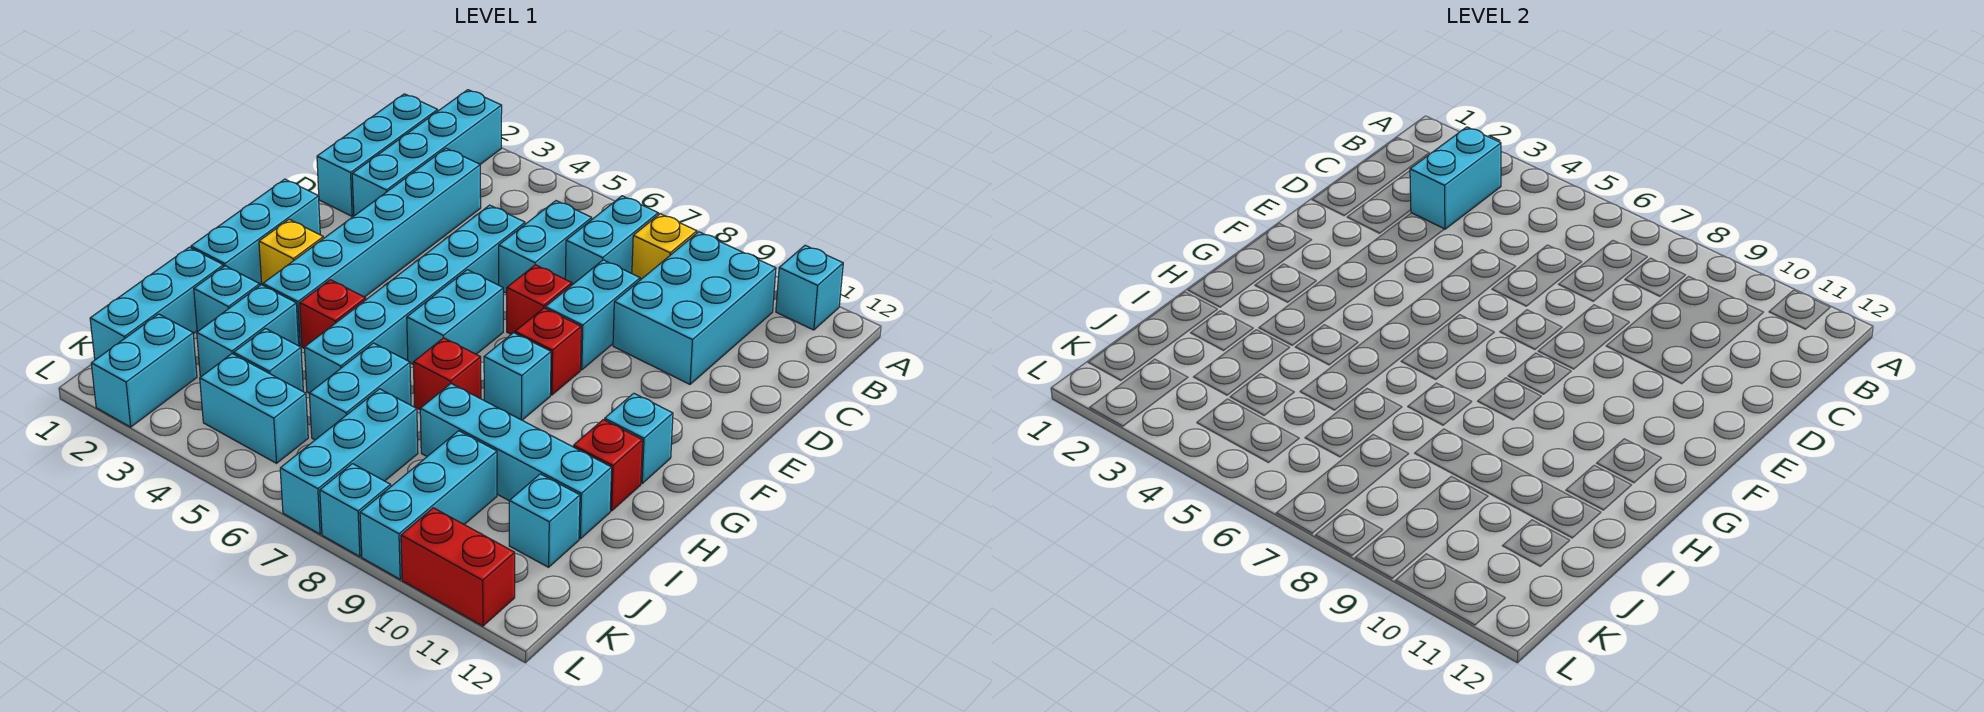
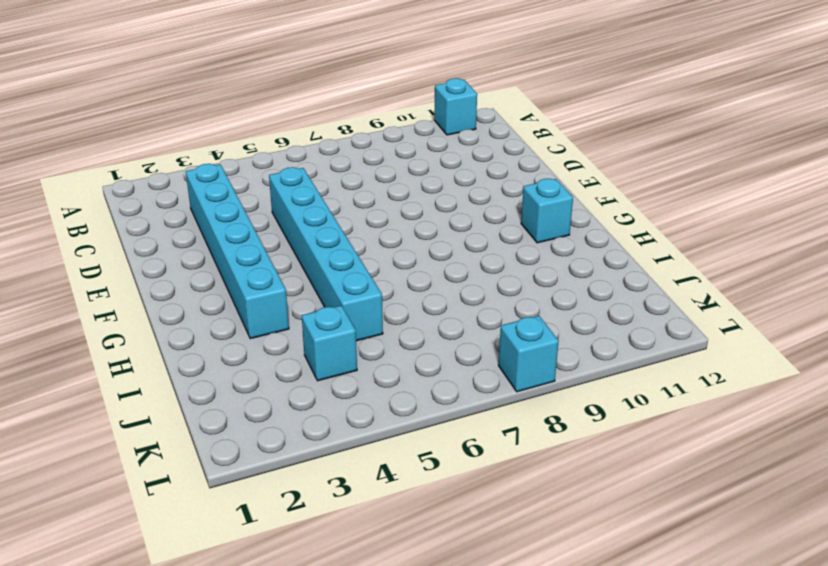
none -> cyan brick A2:D2 level 1
none -> cyan brick B1:D1 level 1
none -> cyan brick B7:C7 level 1
none -> yellow brick B8 level 1

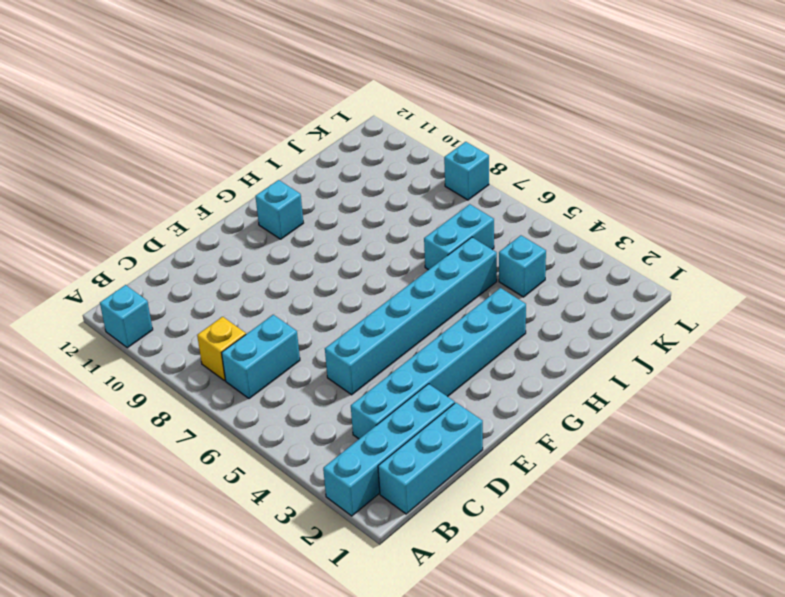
none -> cyan brick B9:D10 level 1
none -> cyan brick C6:D6 level 1
none -> cyan brick D8:E8 level 1
none -> red brick E7 level 1

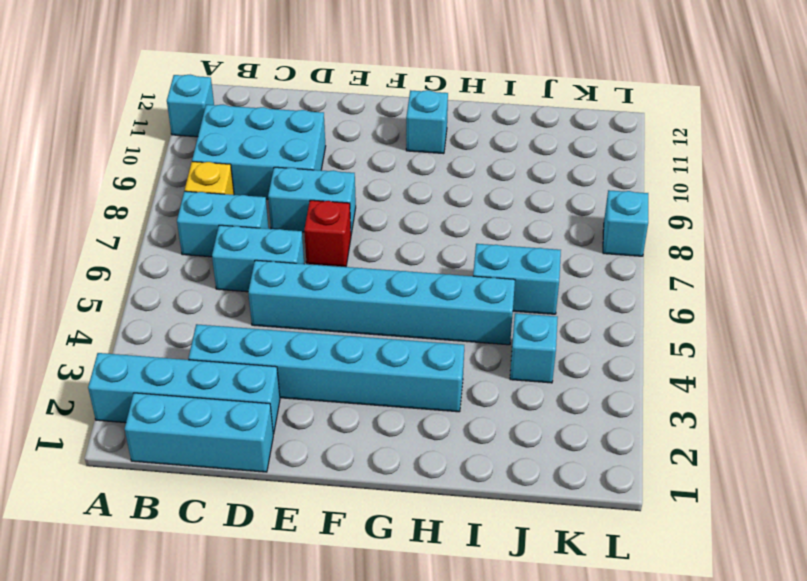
none -> cyan brick F1:H1 level 1
none -> cyan brick F6:G6 level 1
none -> red brick F8 level 1
none -> yellow brick G2 level 1

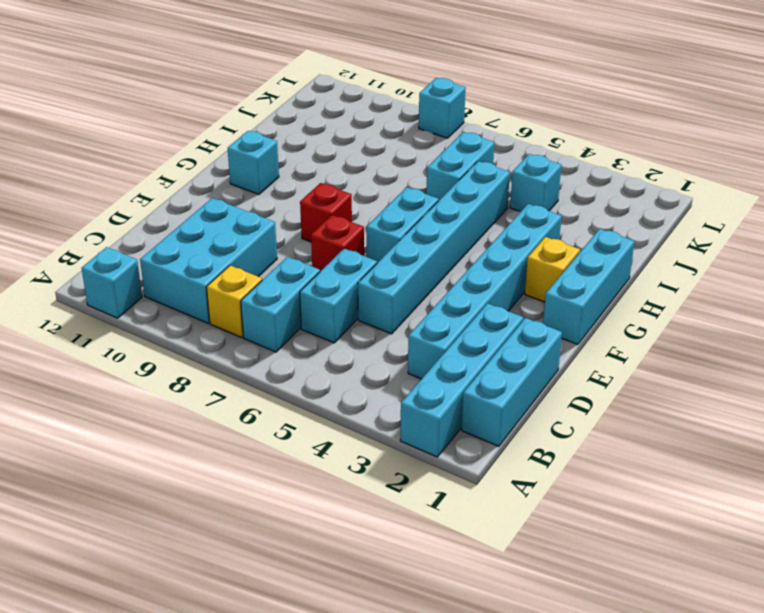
none -> cyan brick D8:E8 level 1
none -> cyan brick G8 level 1
none -> red brick H4 level 1
none -> red brick H7 level 1

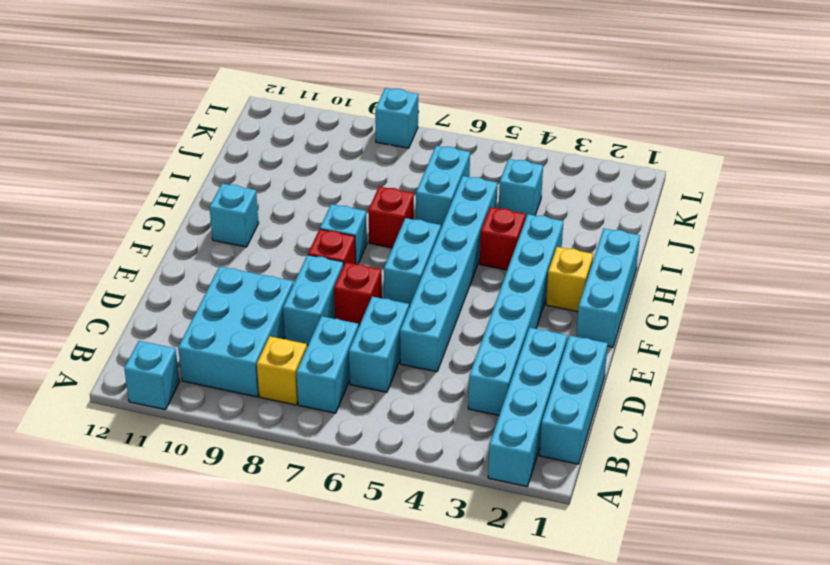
none -> red brick H11 level 1
none -> cyan brick I1:K1 level 1
none -> cyan brick I2 level 1
none -> cyan brick I3:J3 level 1

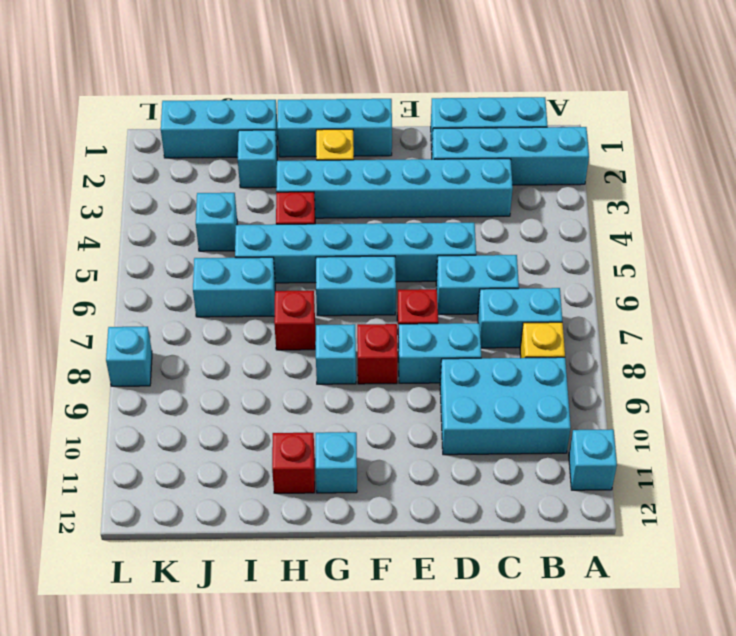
none -> cyan brick I3:J3 level 1
none -> cyan brick I8:I11 level 1
none -> cyan brick J7:L7 level 1
none -> cyan brick J9:L9 level 1

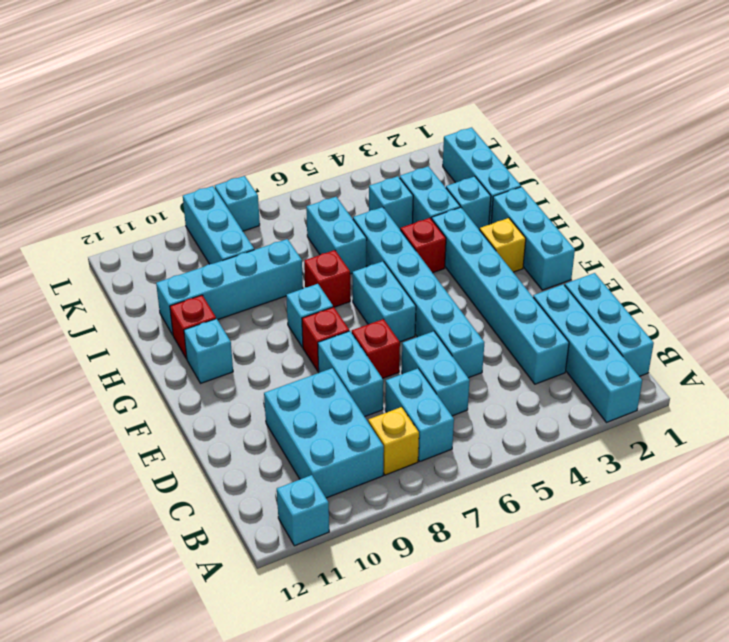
none -> cyan brick J7:L7 level 1
none -> cyan brick J11 level 1
none -> cyan brick K2:L2 level 1
none -> cyan brick K4:K5 level 1

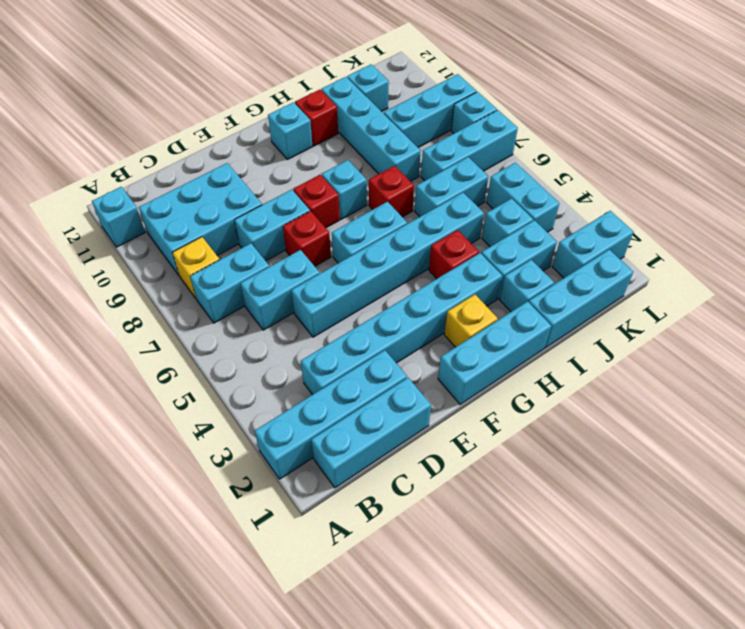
none -> red brick L10:L11 level 1
none -> cyan brick B3:C3 level 2

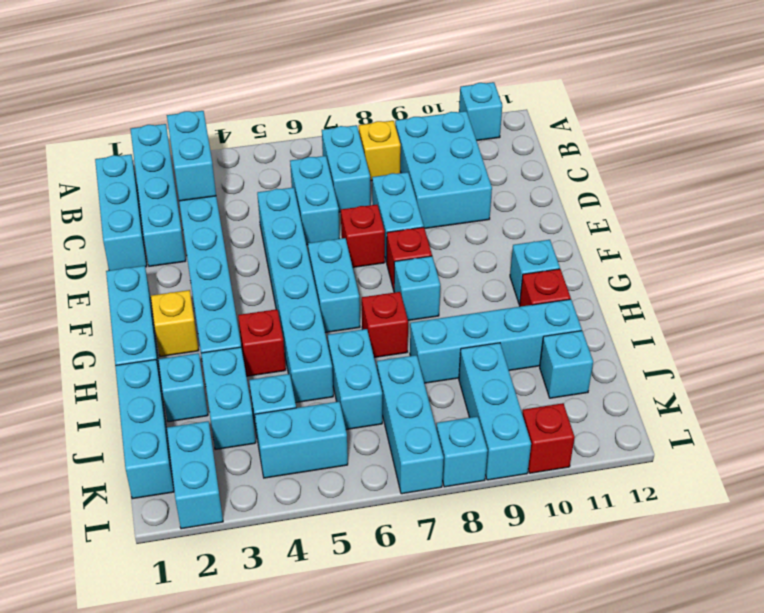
red brick L10 level 1 -> red brick L10:L11 level 1

